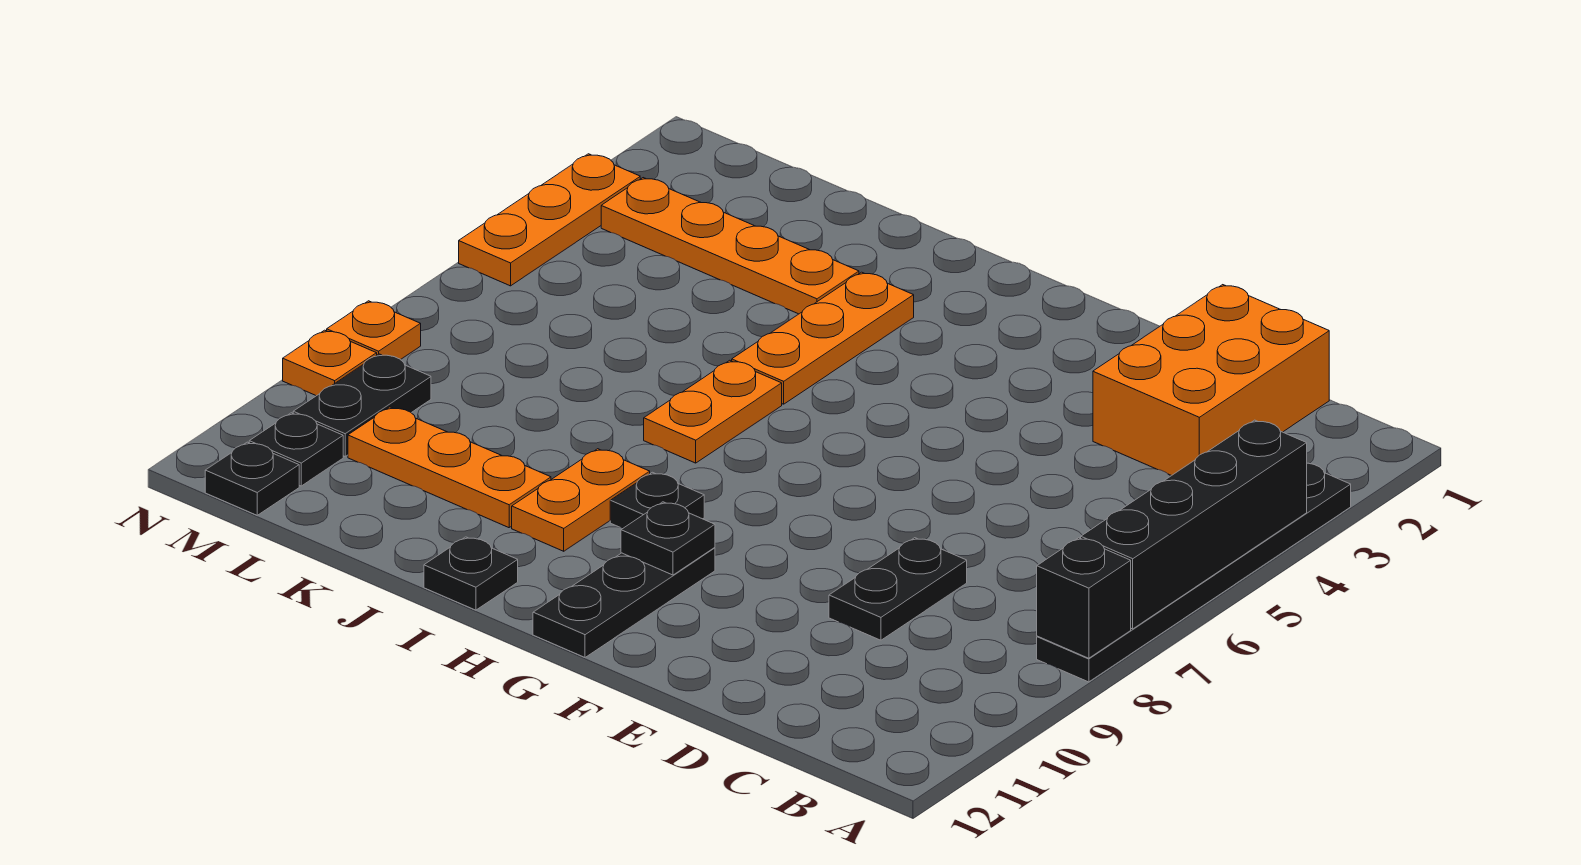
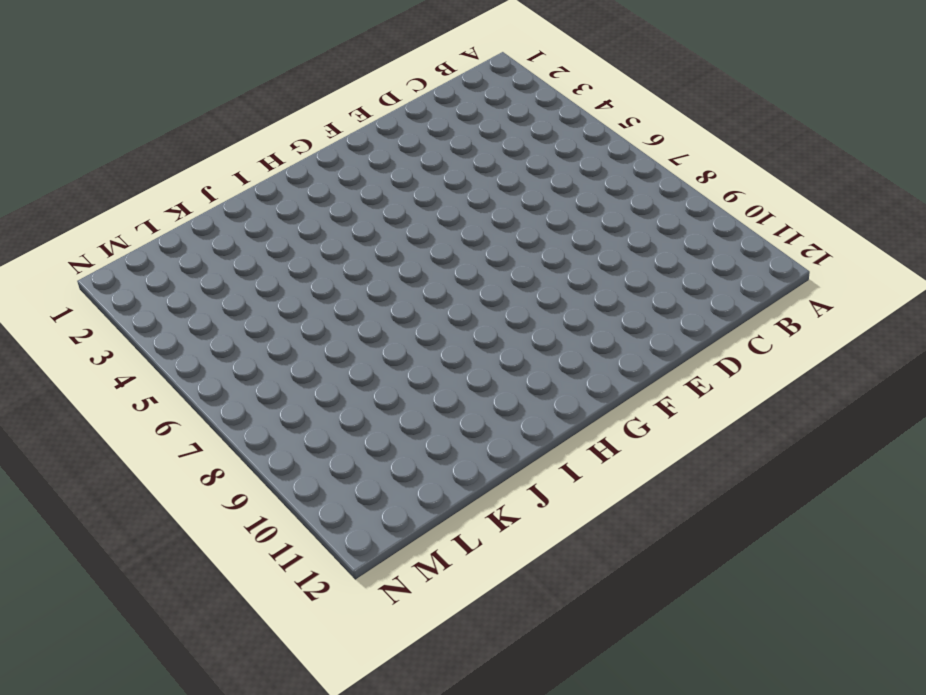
none -> black plate A3:A8 level 1
none -> orange brick C1:D3 level 1
none -> black plate D8:D9 level 1

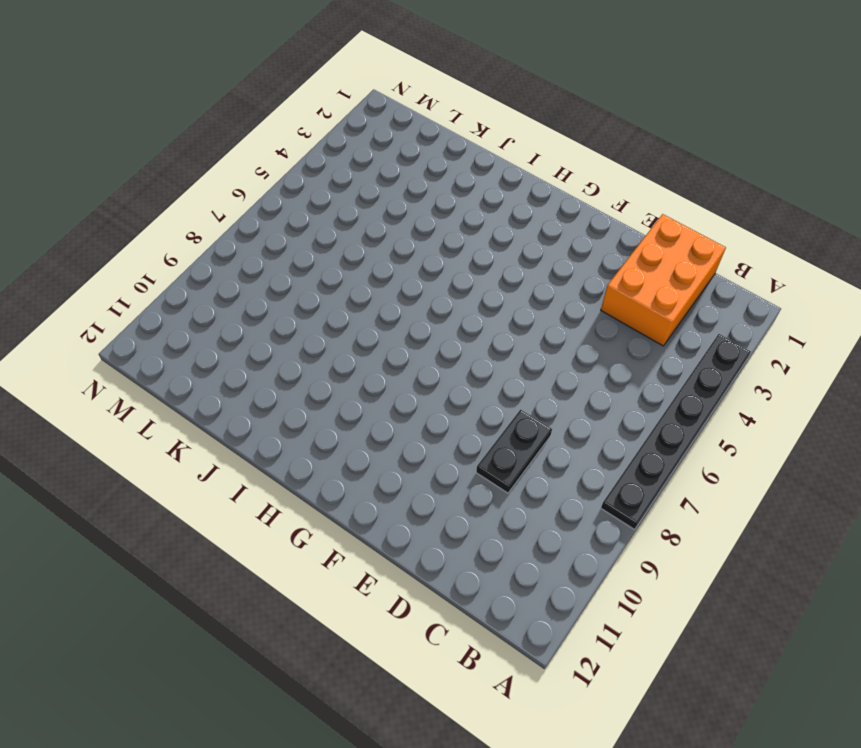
none -> black plate G10:G12 level 1
none -> black plate H9 level 1
none -> orange plate I3:I5 level 1

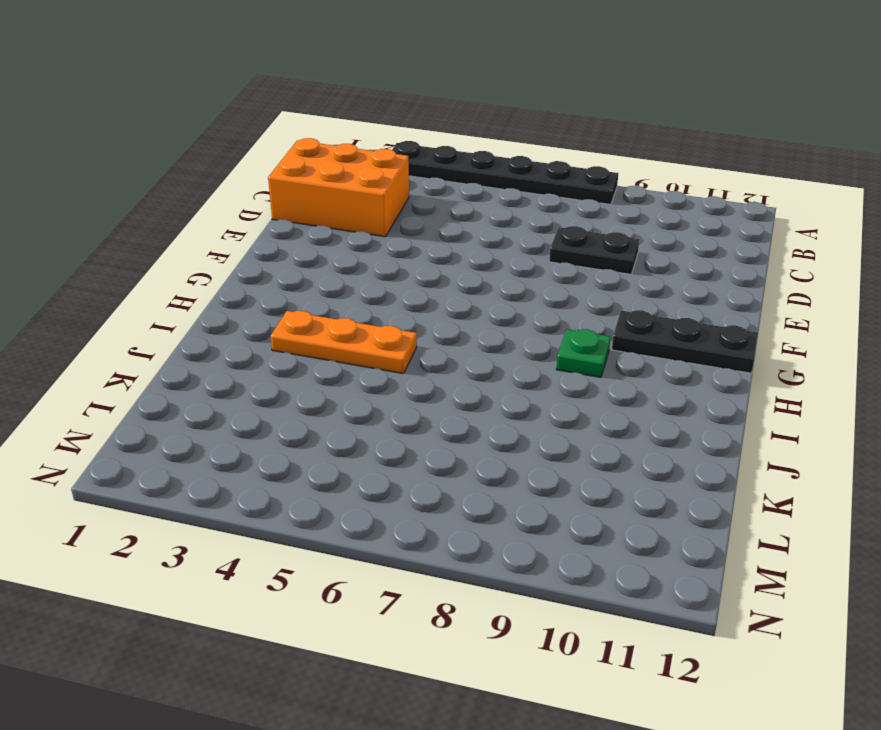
green plate H9 level 1 -> black plate H9 level 1
none -> orange plate I6:I7 level 1
none -> orange plate I9:I10 level 1
none -> black plate I12 level 1

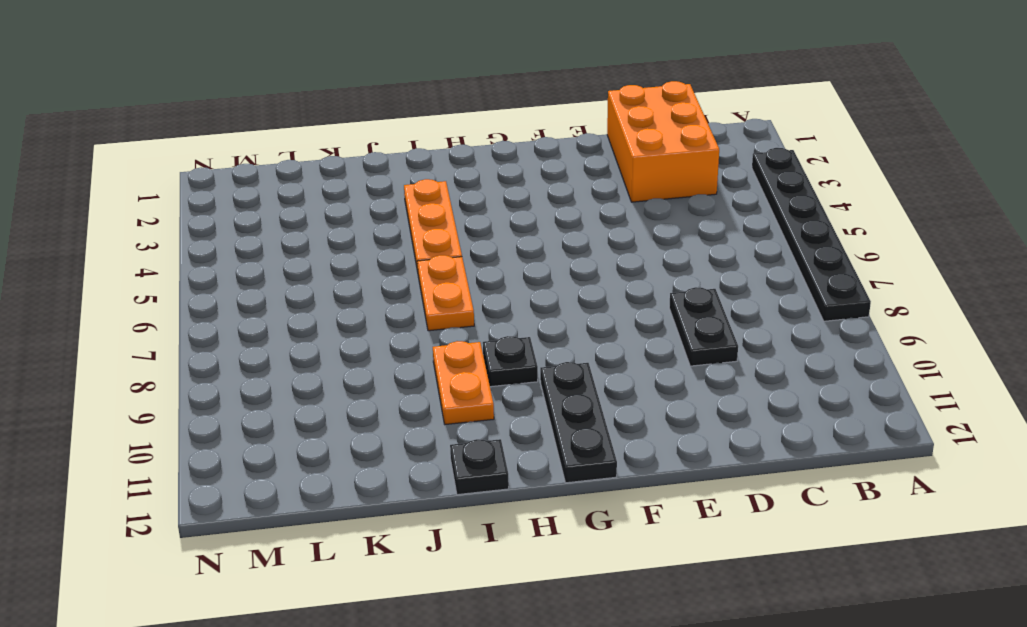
none -> orange plate J3:M3 level 1
none -> orange plate J10:L10 level 1
none -> black plate M9:M10 level 1

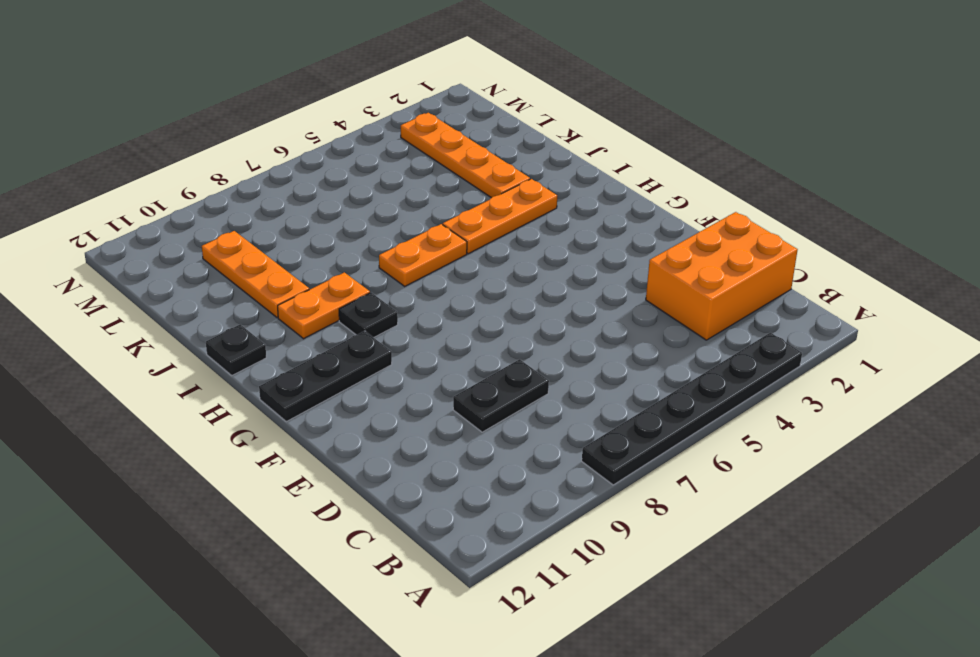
none -> black plate M9:M10 level 1
none -> black plate M11 level 1
none -> black plate M12 level 1

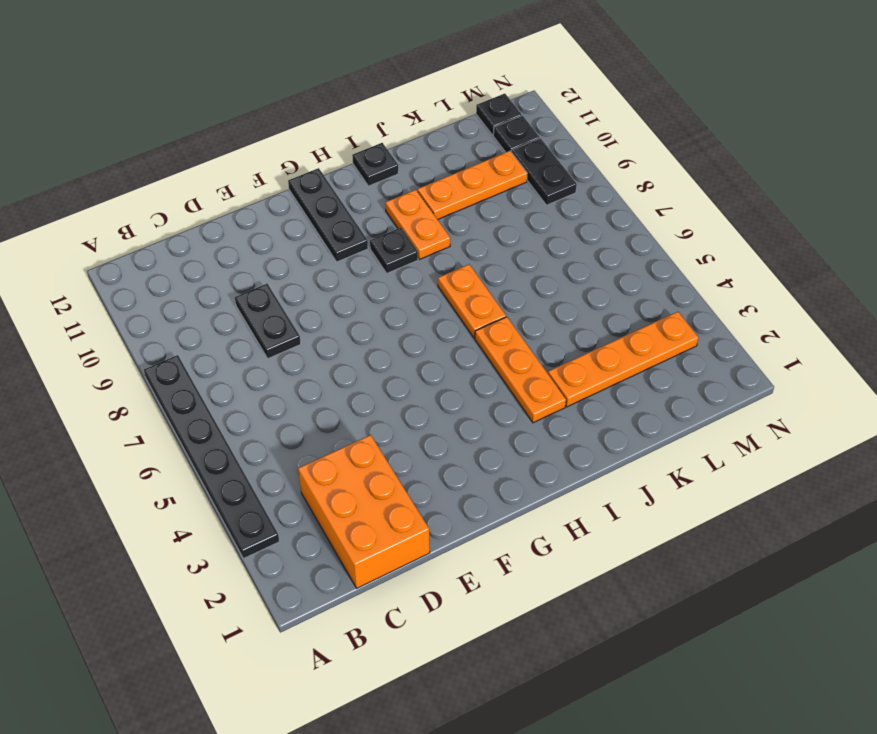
none -> orange plate N3:N5 level 1
none -> orange plate N8 level 1
none -> orange plate N9 level 1

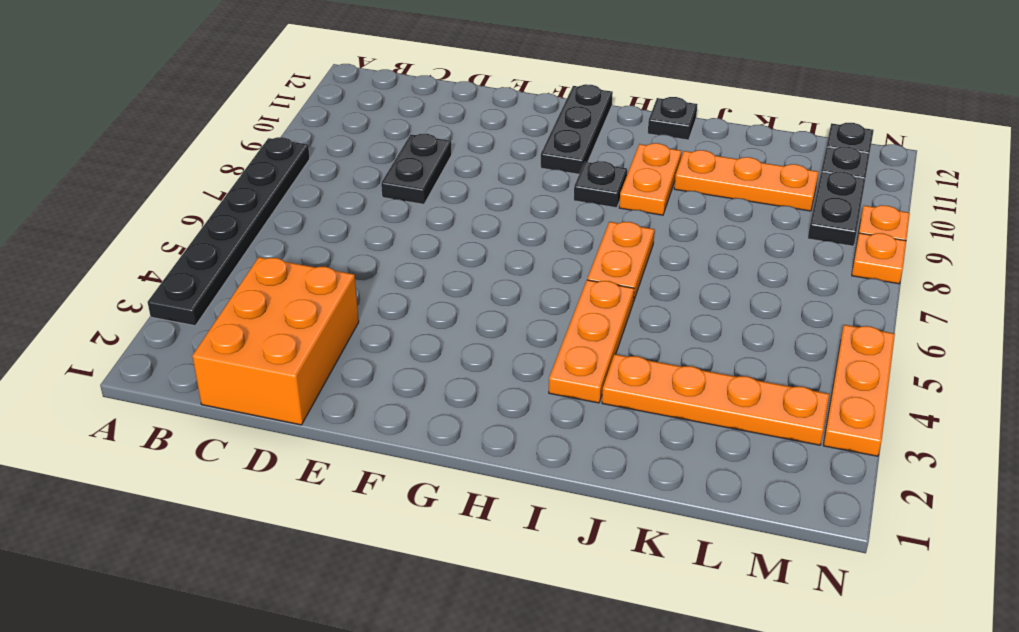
none -> black brick A4:A7 level 2
none -> black brick A8 level 2
none -> black plate G10 level 2

